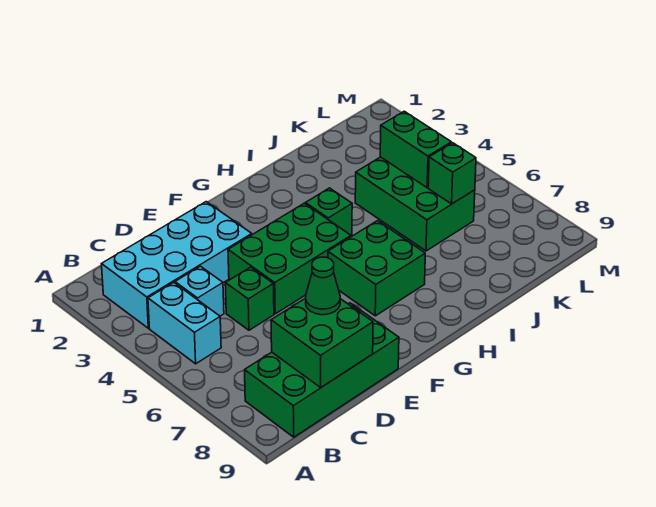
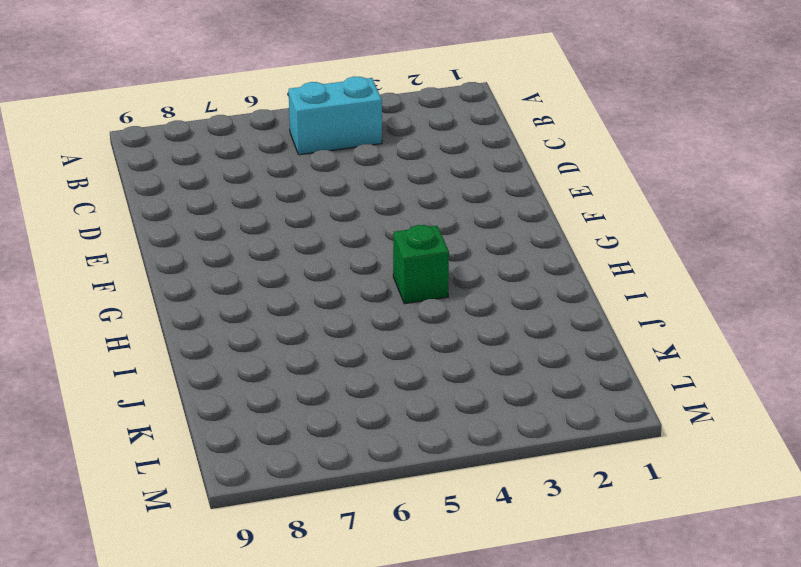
none -> cyan brick B2:E3 level 1
none -> green brick B8:E9 level 1
none -> cyan brick C4 level 1

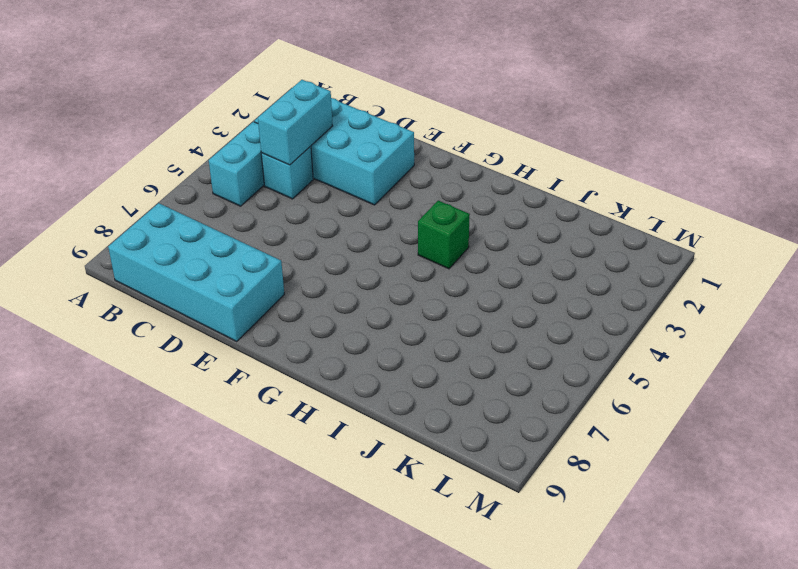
cyan brick B8:E9 level 1 -> green brick B8:E9 level 1
cyan brick C3:C4 level 2 -> none
none -> green brick D5 level 1
none -> green brick E4:G5 level 1
none -> green brick G6:H7 level 1

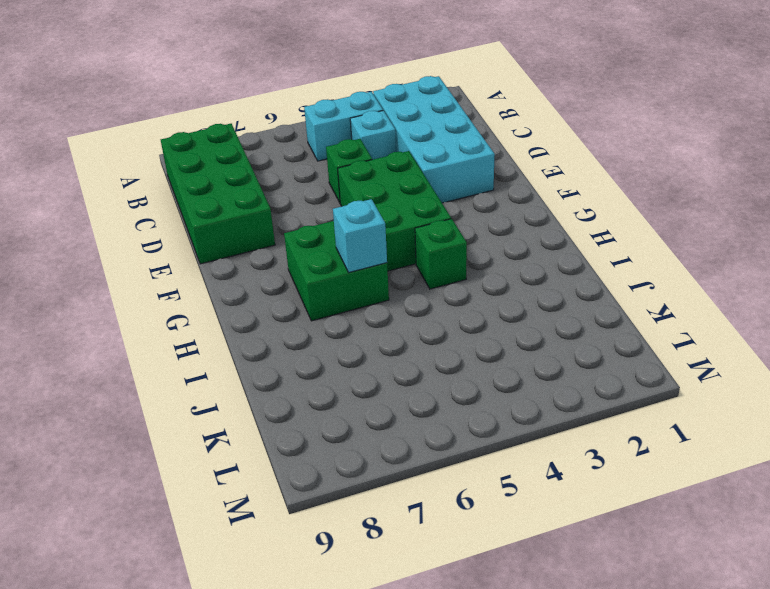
cyan brick H6 level 2 -> none
none -> green brick J4:K6 level 1
none -> green brick C8:D9 level 2
none -> green brick K4:K5 level 2

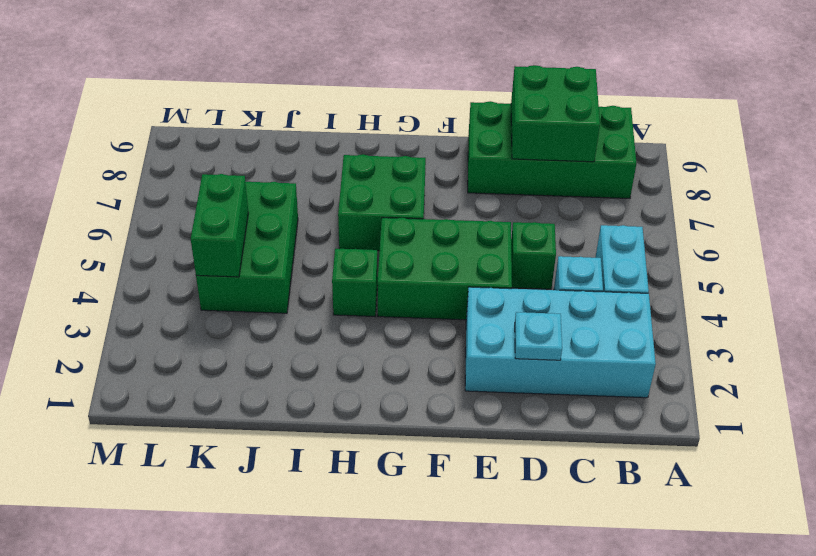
cyan plate D2 level 2 -> none
none -> green brick K6 level 2
none -> green cone D8 level 3

